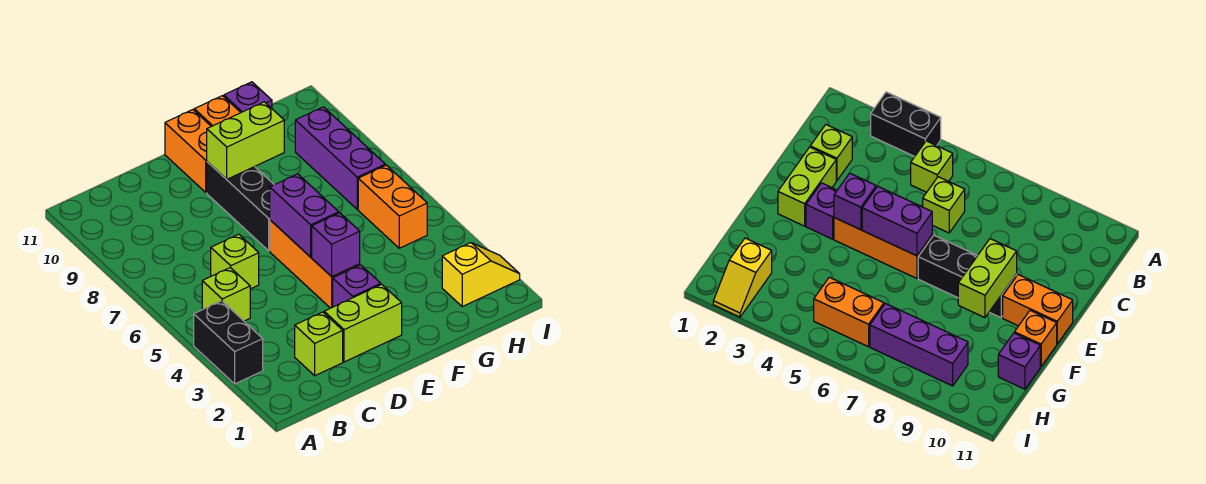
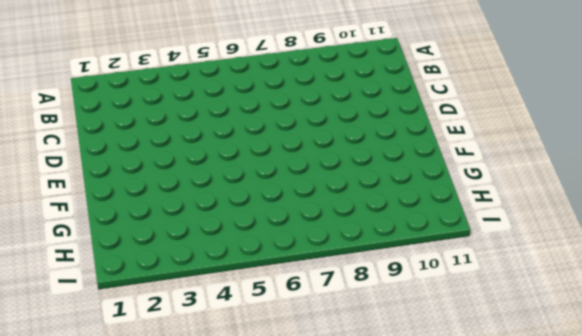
none -> black brick A3:A4 level 1
none -> lime brick B5 level 1
none -> lime brick C2 level 1

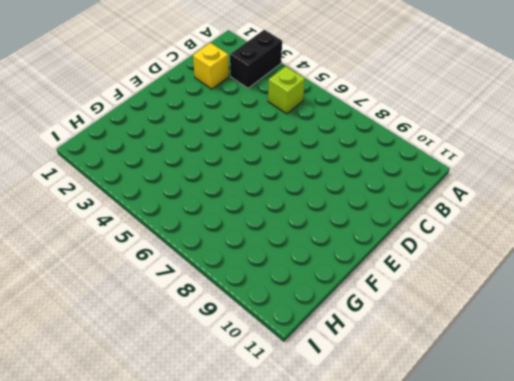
black brick A3:B3 level 1 -> black brick A3:A4 level 1
yellow brick C2 level 1 -> lime brick C2 level 1
none -> lime brick C6 level 1
none -> lime brick D2:E2 level 1
none -> purple brick E3 level 1

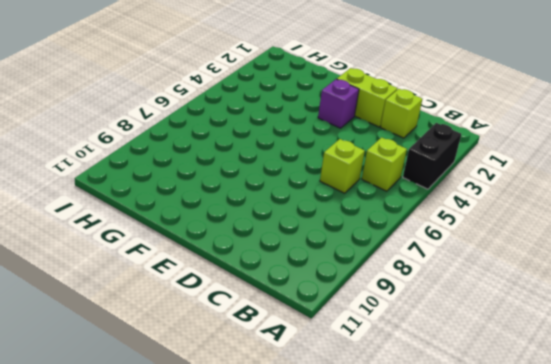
none -> orange brick E4:E6 level 1
none -> black brick E7:E9 level 1
none -> orange brick E10:E11 level 1

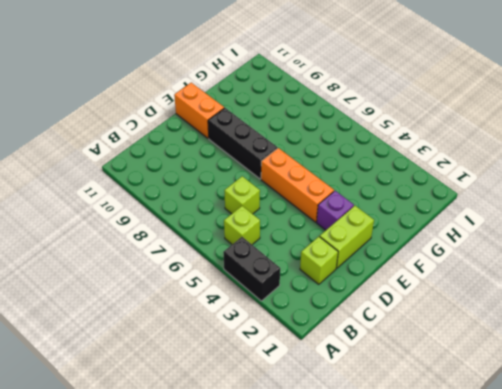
none -> orange brick F11 level 1
none -> purple brick G11 level 1
none -> yellow slope H2:I2 level 1 top H

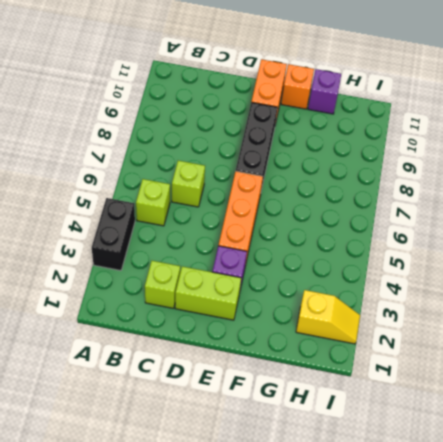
none -> orange brick H5:H6 level 1
none -> purple brick H7:H9 level 1
none -> purple brick E4 level 2

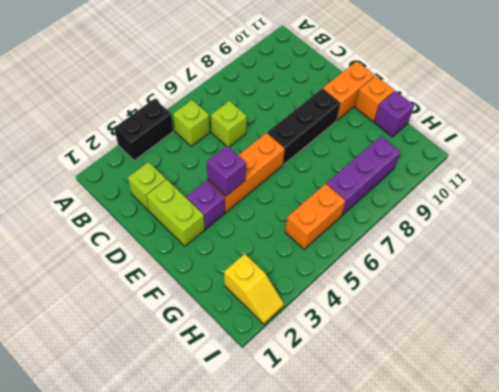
none -> purple brick E5:E6 level 2
none -> lime brick E9:F9 level 2

